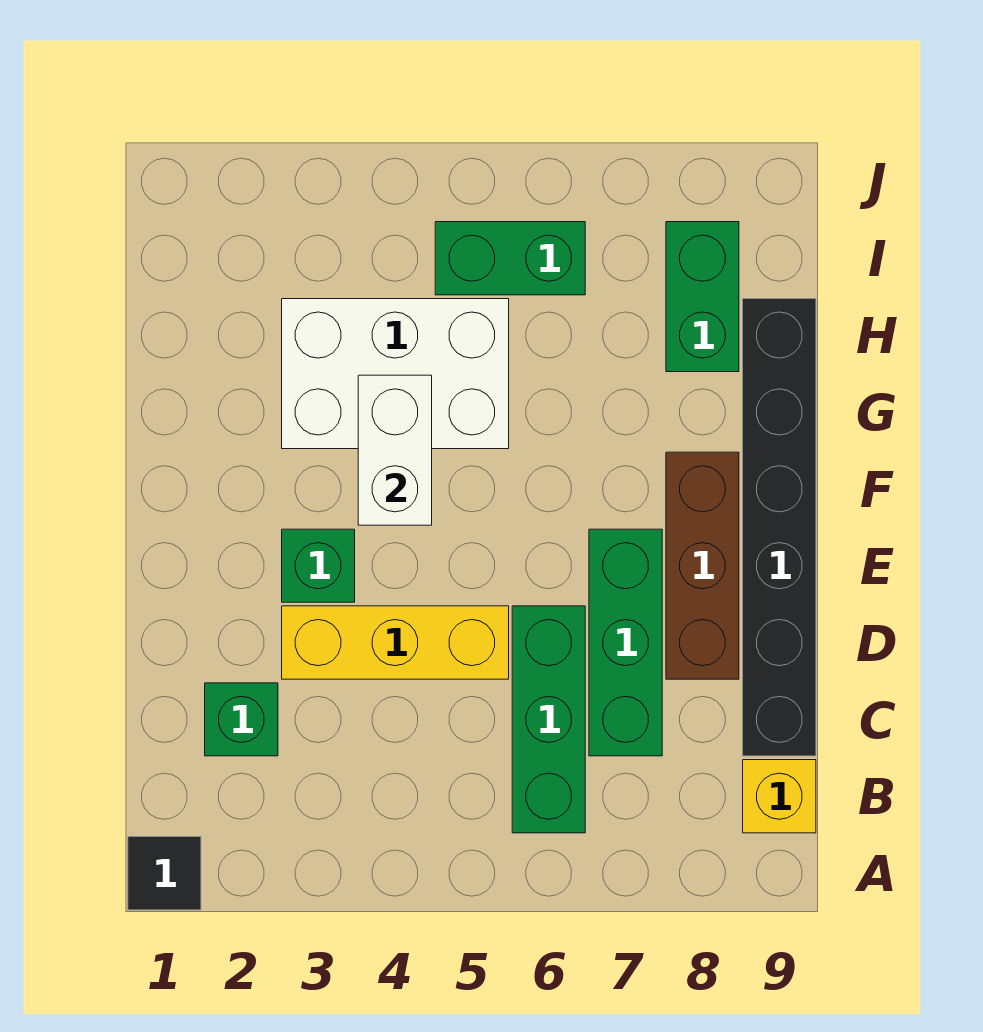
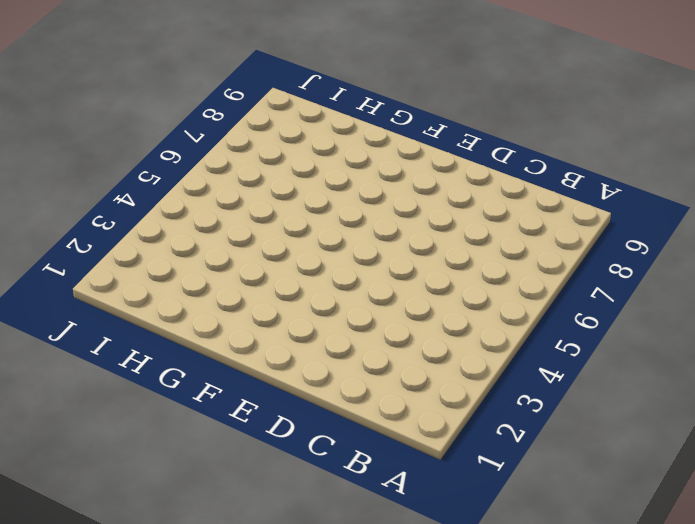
none -> black tile A1 level 1
none -> green brick B6:D6 level 1
none -> yellow brick B9 level 1

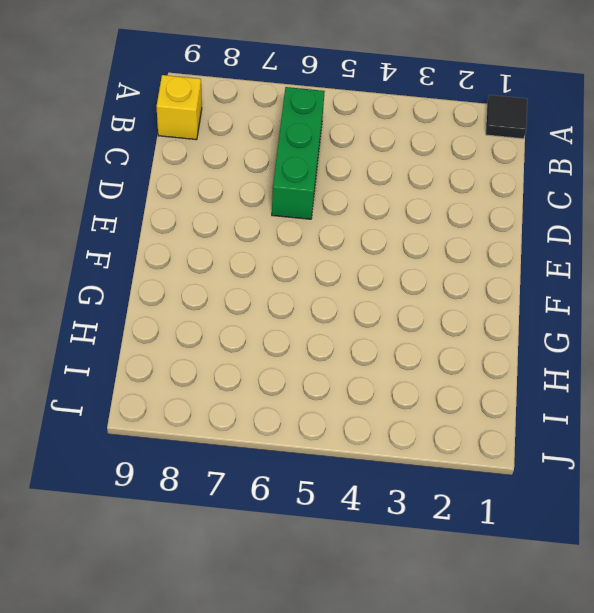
none -> green brick C2 level 1
none -> green brick C7:E7 level 1
none -> black brick C9:H9 level 1

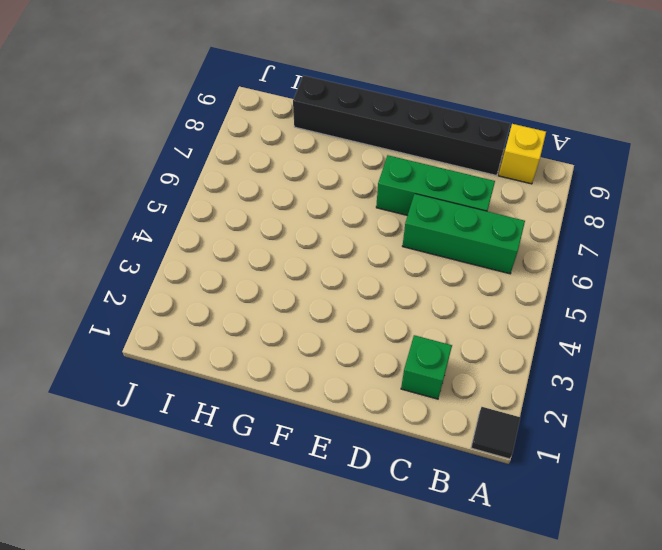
none -> yellow brick D3:D5 level 1
none -> brown brick D8:F8 level 1
none -> green brick E3 level 1

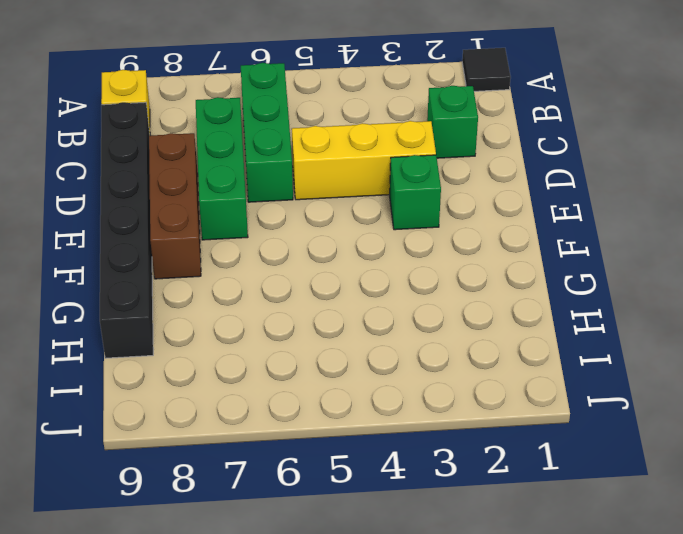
none -> white brick G3:H5 level 1
none -> green brick H8:I8 level 1
none -> green brick I5:I6 level 1

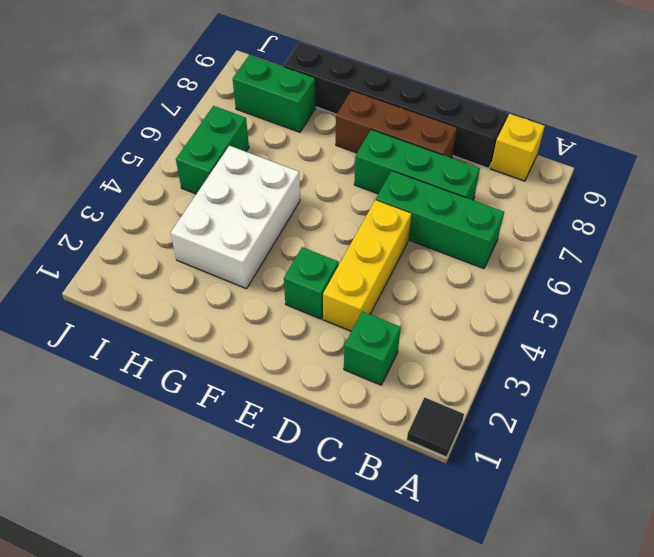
none -> white brick F4:G4 level 2

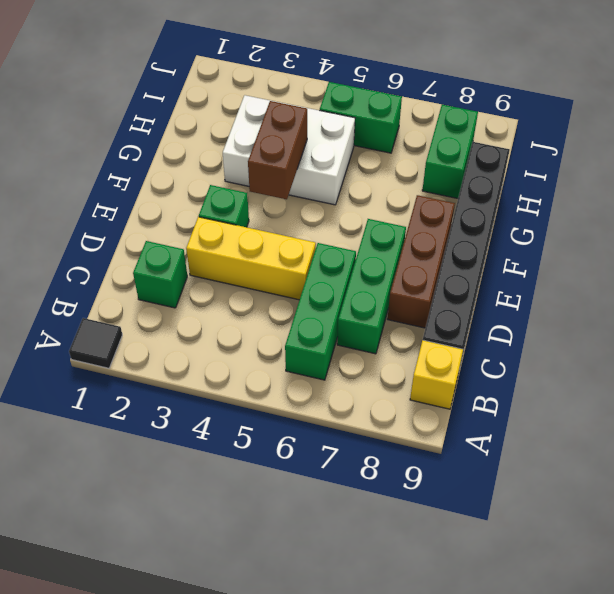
brown brick F4:G4 level 2 -> white brick F4:G4 level 2

